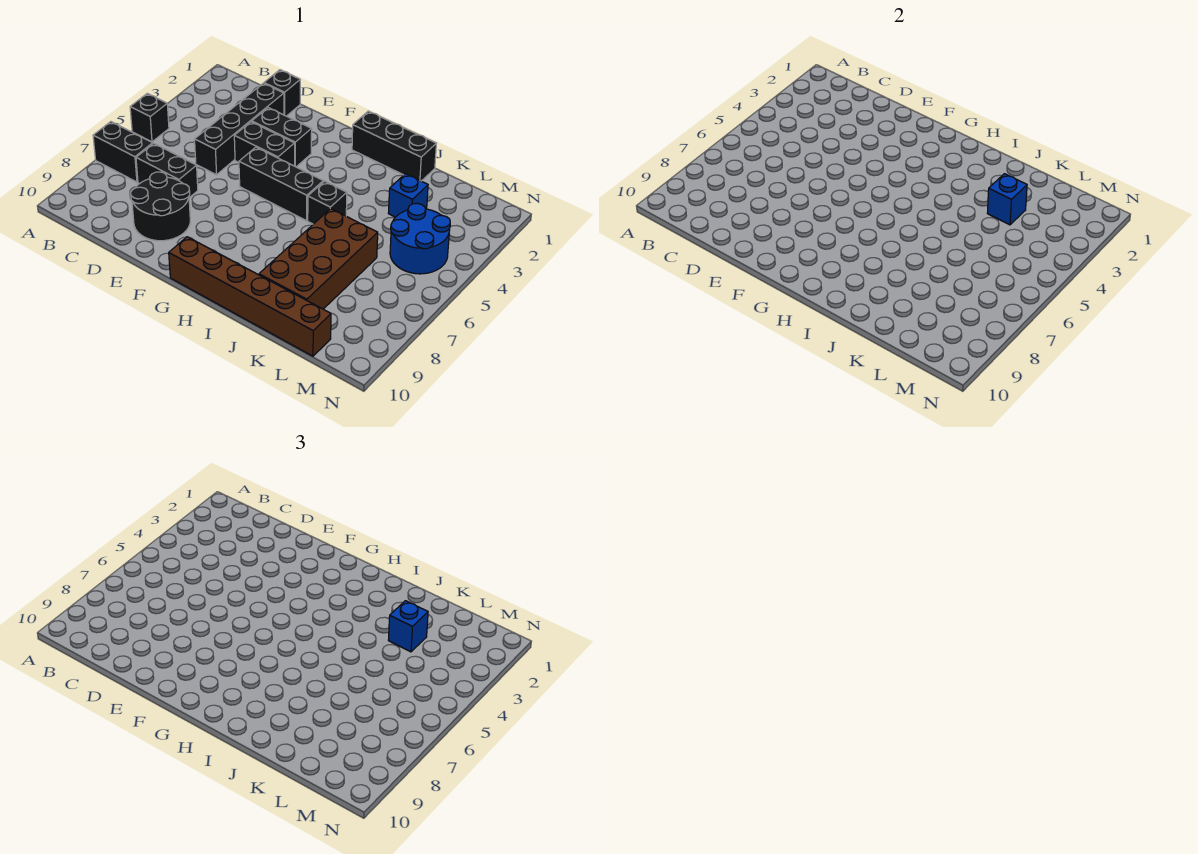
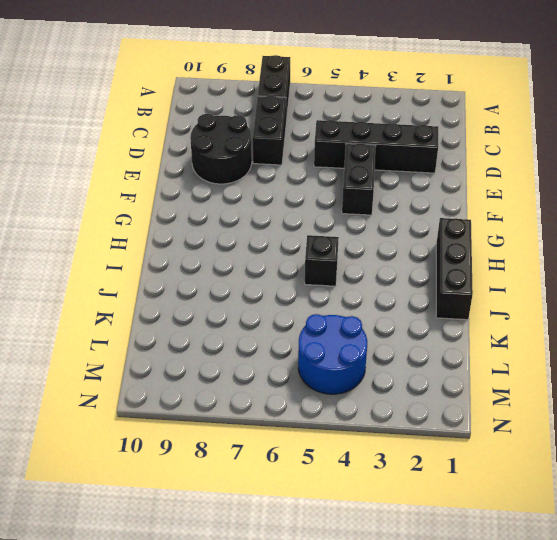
none -> black brick A5 level 1
none -> black brick D1 level 1
none -> black brick E3:F3 level 1

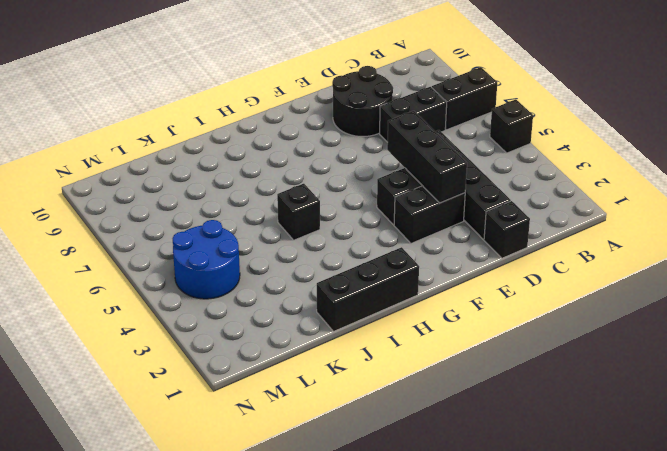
black brick E3:E5 level 2 -> black brick F5:H5 level 1
none -> brown brick G10:L10 level 1
none -> brown brick J6:K9 level 1
none -> blue brick K3 level 1

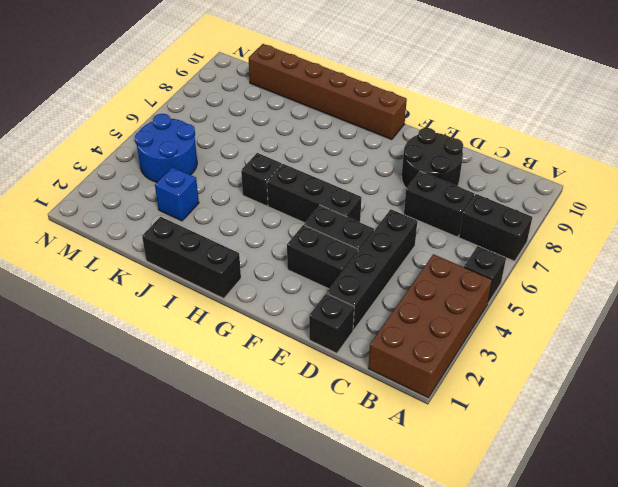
brown brick A1:B4 level 1 -> brown brick J6:K9 level 1
none -> blue brick K3 level 2
none -> blue brick K3 level 3

